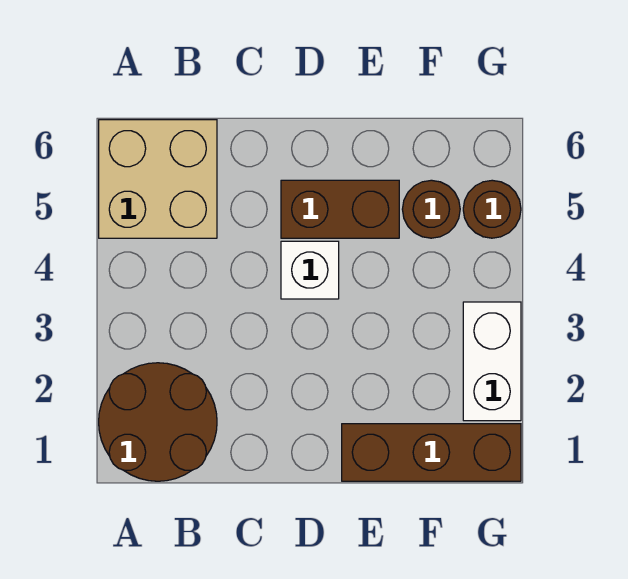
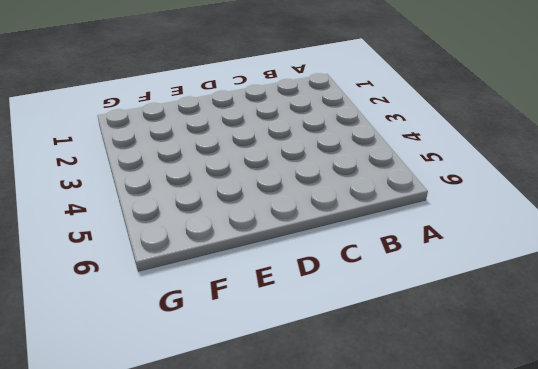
none -> brown round brick A1:B2 level 1
none -> tan brick A5:B6 level 1

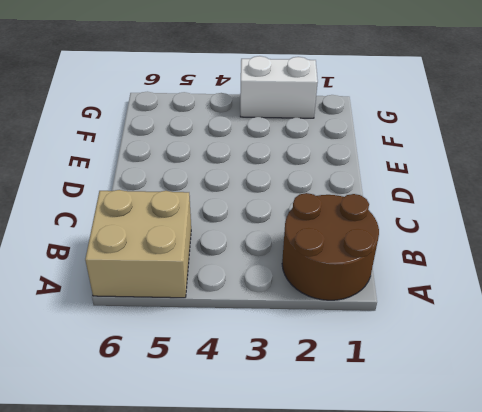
none -> white brick D4 level 1
none -> brown brick D5:E5 level 1

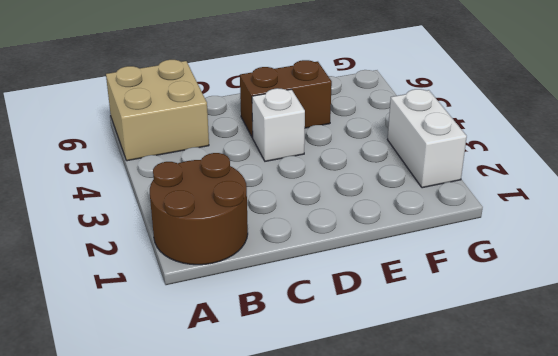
none -> brown brick E1:G1 level 1
none -> brown round brick F5 level 1

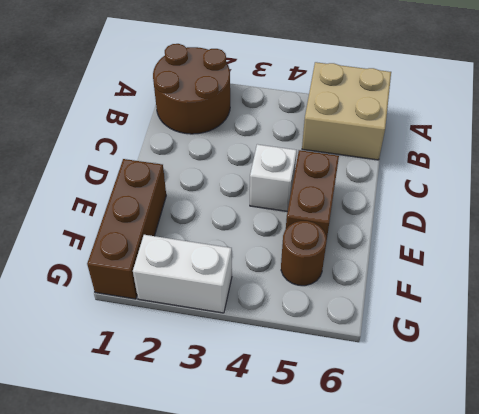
none -> brown round brick G5 level 1

